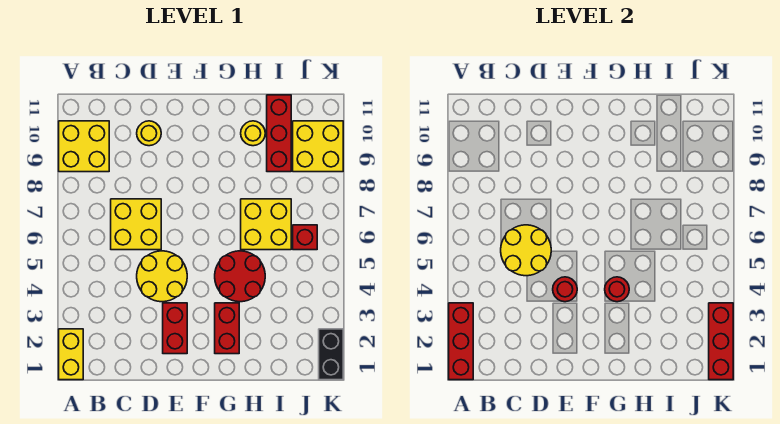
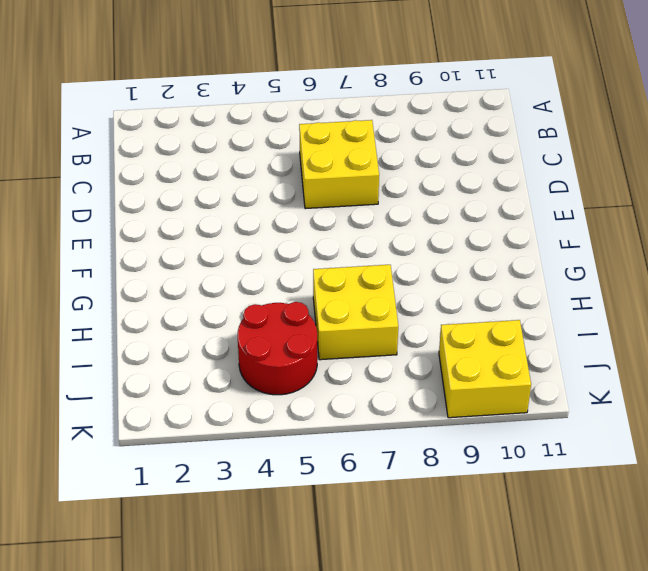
red round brick I4:J5 level 1 -> red round brick G4:H5 level 1
none -> yellow brick A1:A2 level 1
none -> yellow brick A9:B10 level 1
none -> yellow round brick D4:E5 level 1

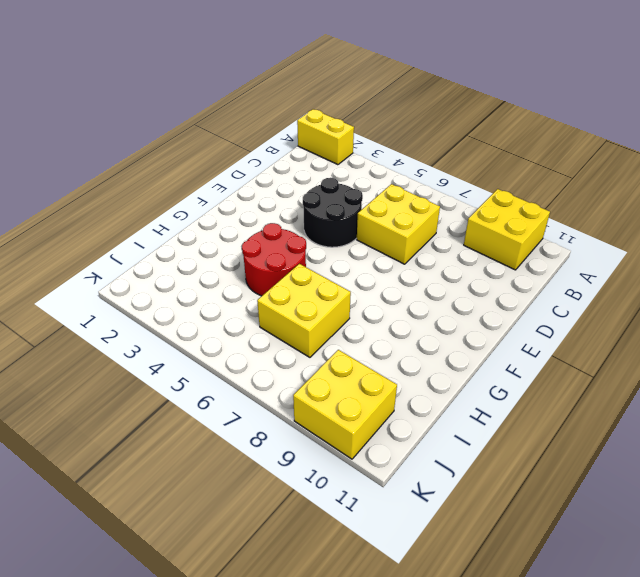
black round brick D4:E5 level 1 -> yellow round brick D4:E5 level 1
none -> yellow round brick D10 level 1
none -> red brick E2:E3 level 1
none -> red brick G2:G3 level 1

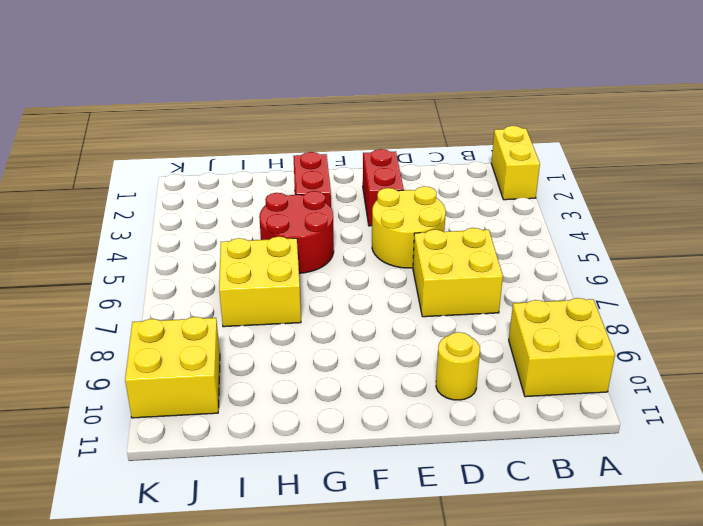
none -> yellow round brick H10 level 1
none -> red brick I9:I11 level 1
none -> red brick J6 level 1

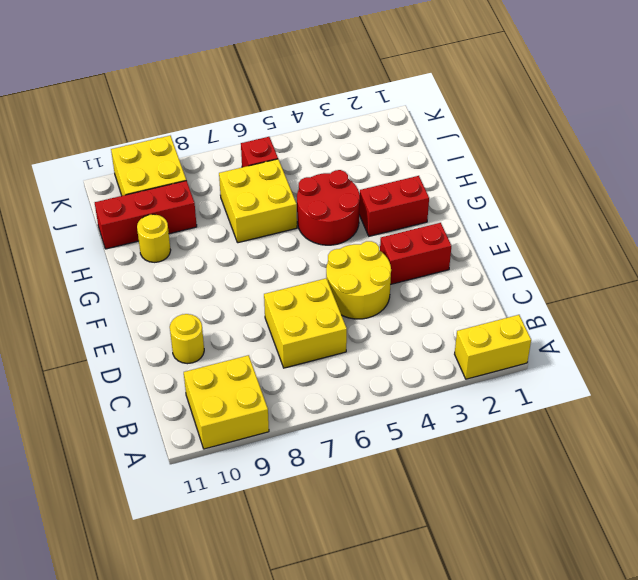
none -> black brick K1:K2 level 1
none -> red brick A1:A3 level 2
none -> yellow round brick C5:D6 level 2

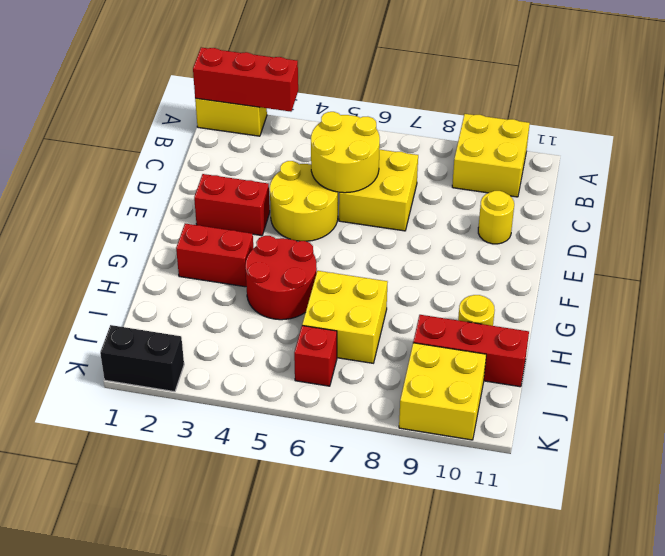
none -> red round brick E4 level 2
none -> red round brick G4 level 2
none -> red brick K1:K3 level 2

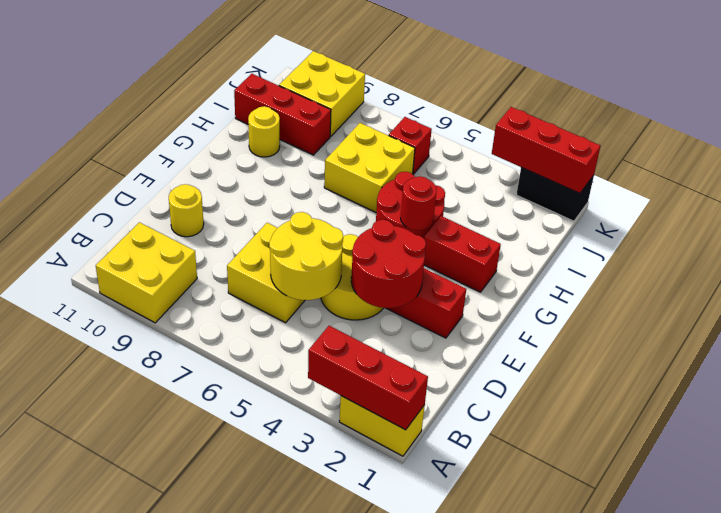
red round brick D3:E4 level 2 -> red round brick E4 level 2

